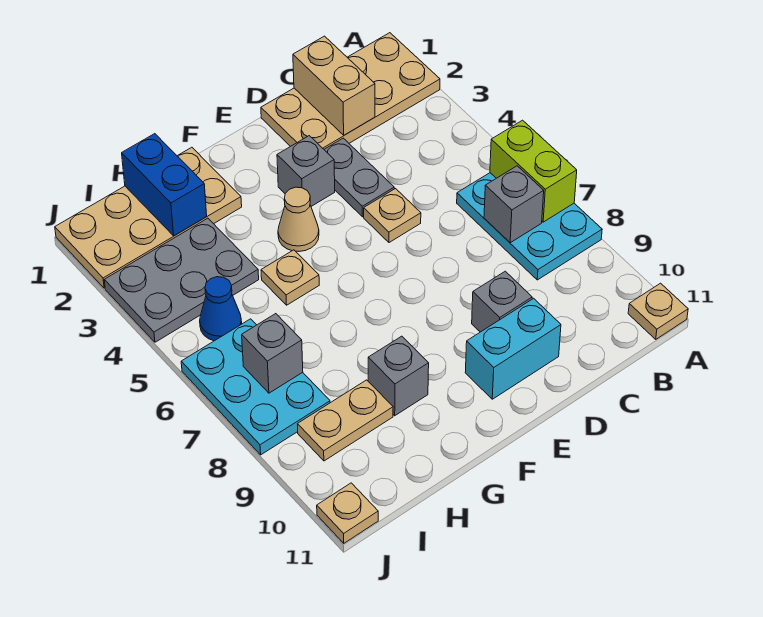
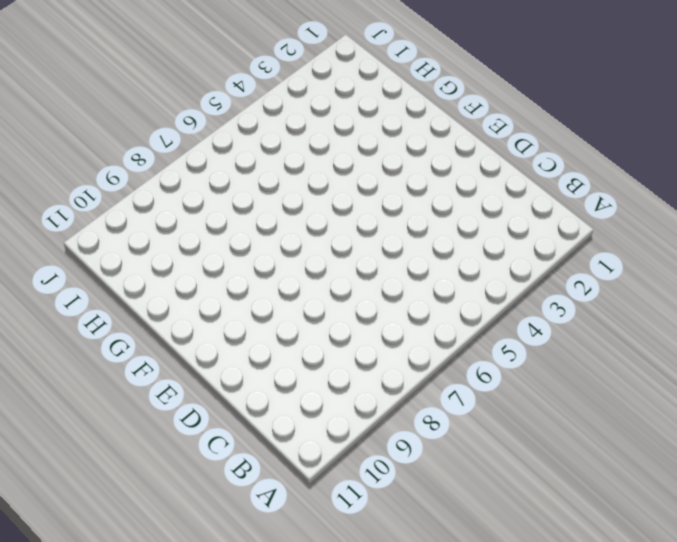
none -> tan plate A1:D2 level 1
none -> cyan plate A6:B8 level 1
none -> tan plate A11 level 1

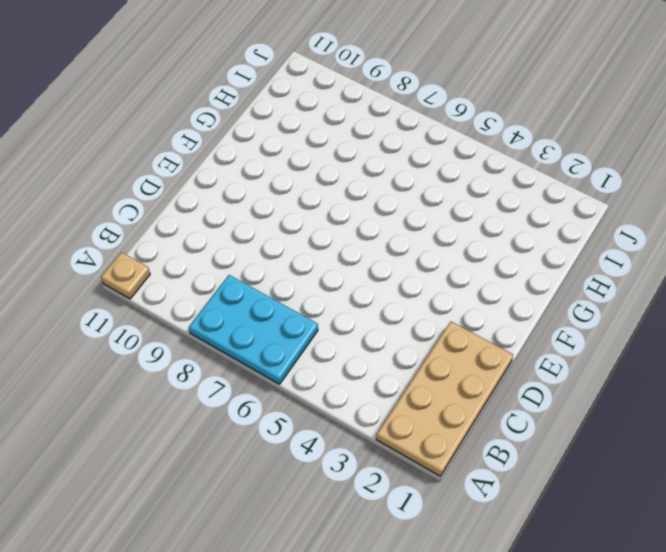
none -> grey plate D3:D4 level 1
none -> tan plate D5 level 1
none -> grey brick D9 level 1

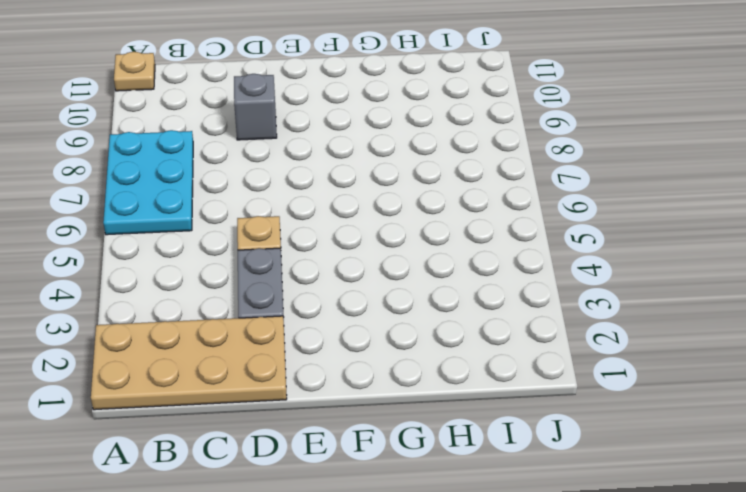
none -> cyan brick D10:E10 level 1
none -> grey brick E3 level 1
none -> tan cone F4 level 1

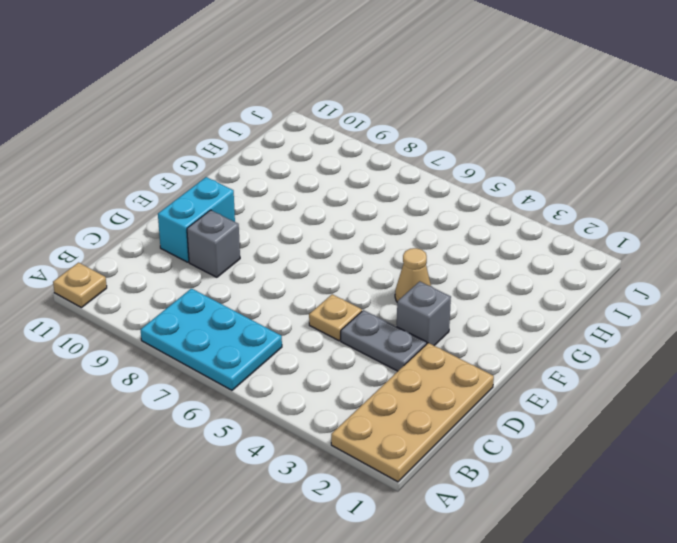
none -> tan plate G1:J2 level 1
none -> tan plate G5 level 1
none -> grey brick G9 level 1

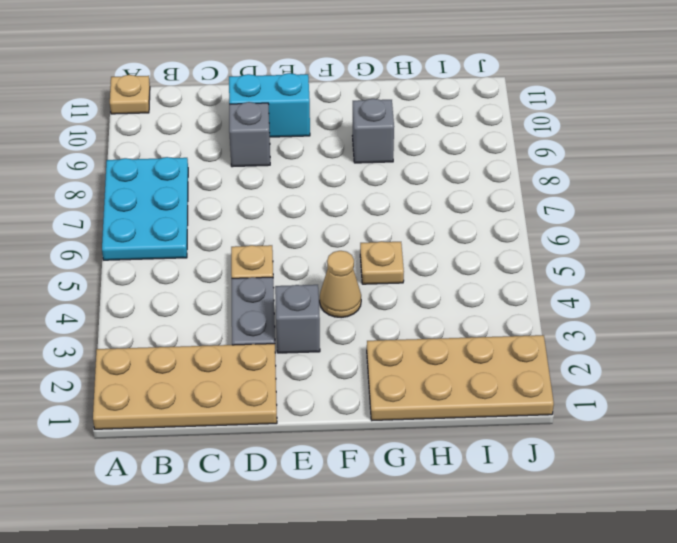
none -> grey plate H3:J4 level 1
none -> tan plate H9:I9 level 1
none -> blue cone I5 level 1

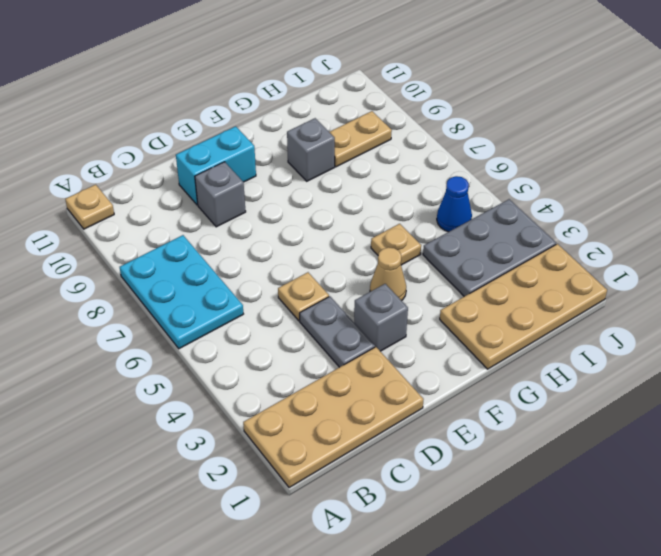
none -> cyan plate I6:J8 level 1
none -> tan plate J11 level 1
none -> lime brick A6:A7 level 2

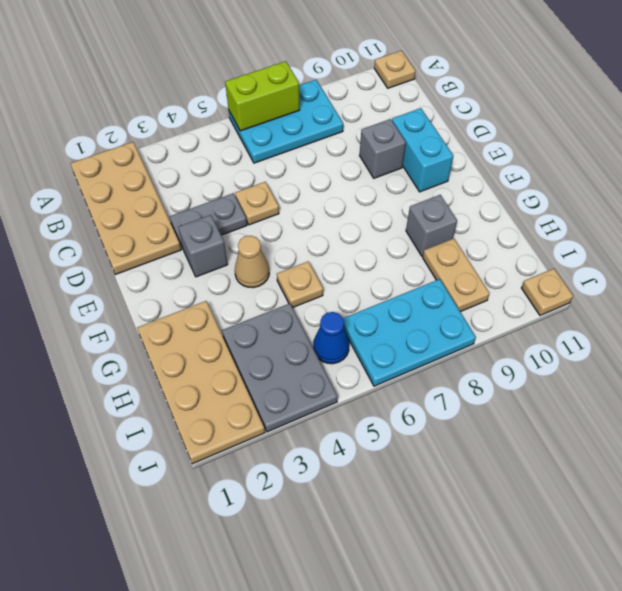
none -> grey brick B7 level 2
none -> tan brick C1:C2 level 2
none -> blue brick H1:H2 level 2

